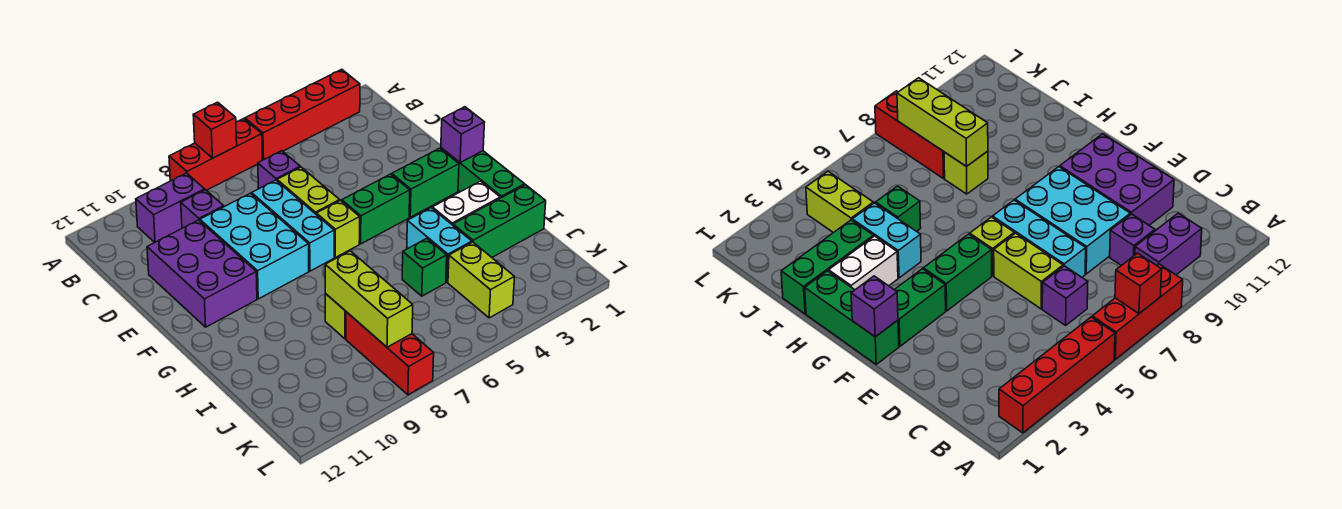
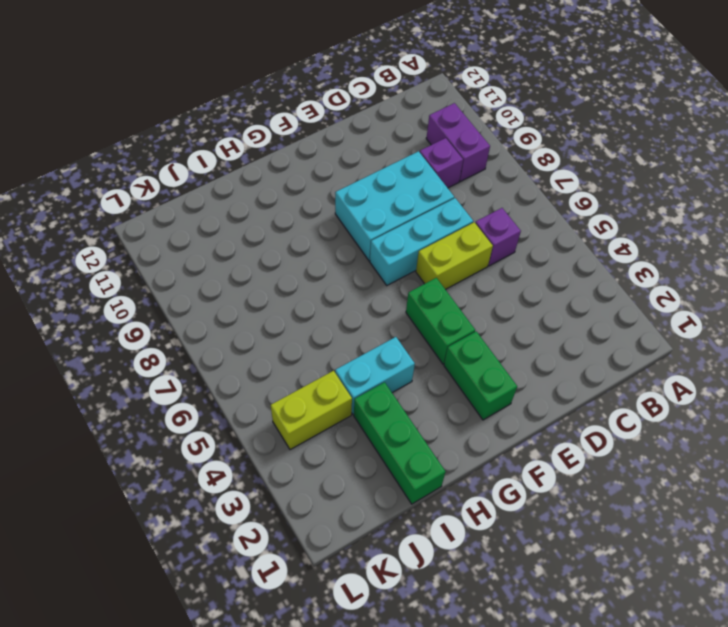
none -> red brick A2:A5 level 1
none -> red brick A6:A8 level 1
none -> purple brick D10:F11 level 1

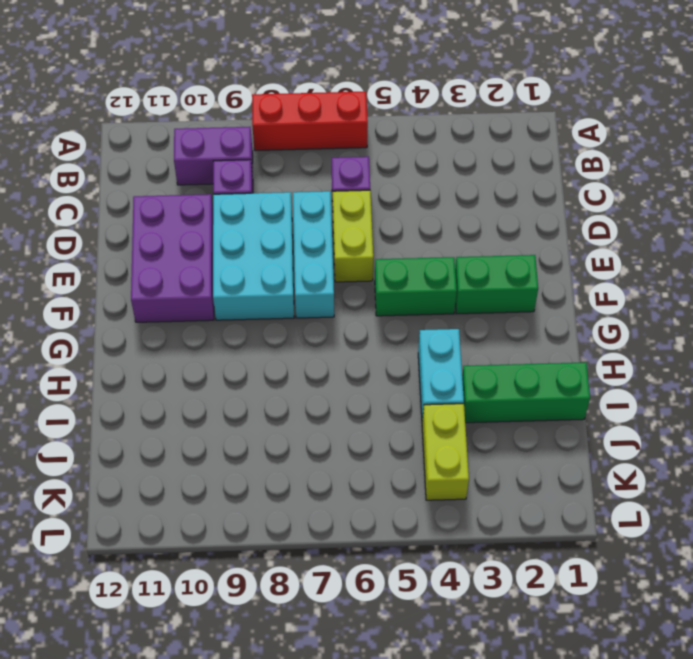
none -> red brick A2:A5 level 1
none -> green brick F1:H1 level 1
none -> lime brick F6 level 1

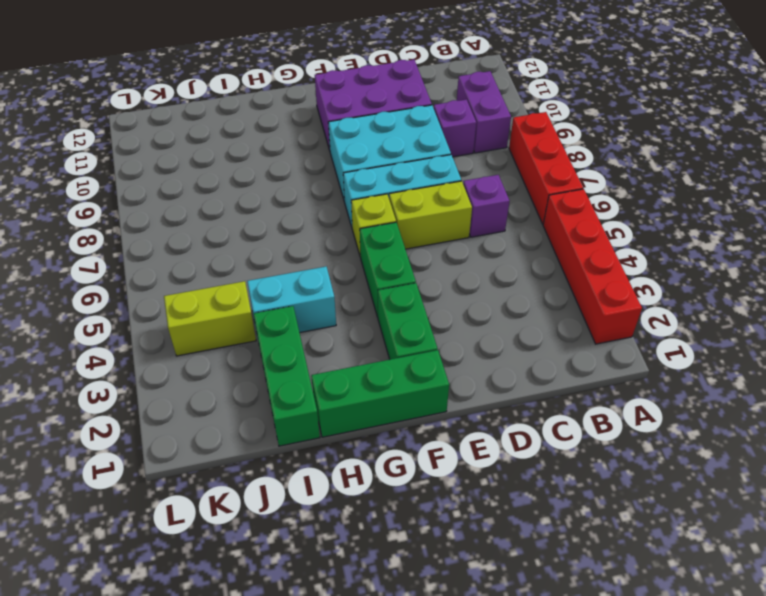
none -> white brick H2:H3 level 1
none -> green brick I5 level 1
none -> lime brick I8 level 1

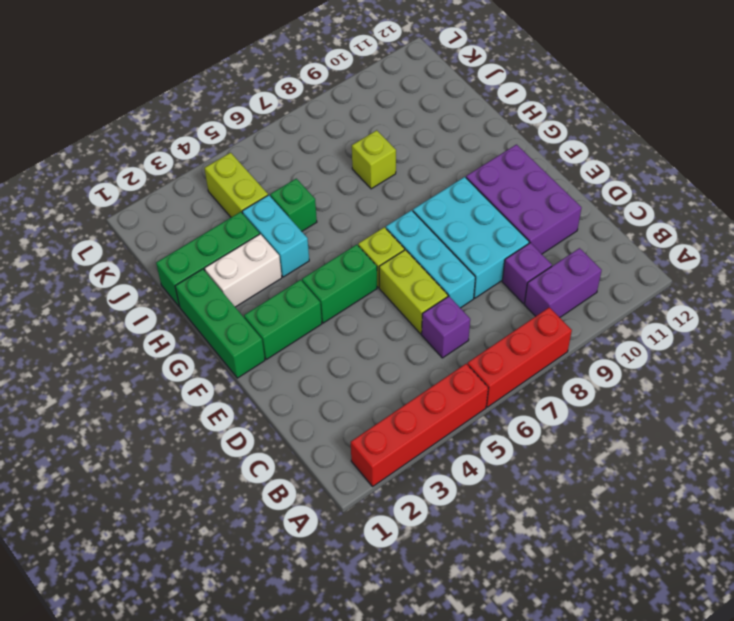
none -> red brick J8:L8 level 1
none -> red brick A7 level 2
none -> purple brick F1 level 2

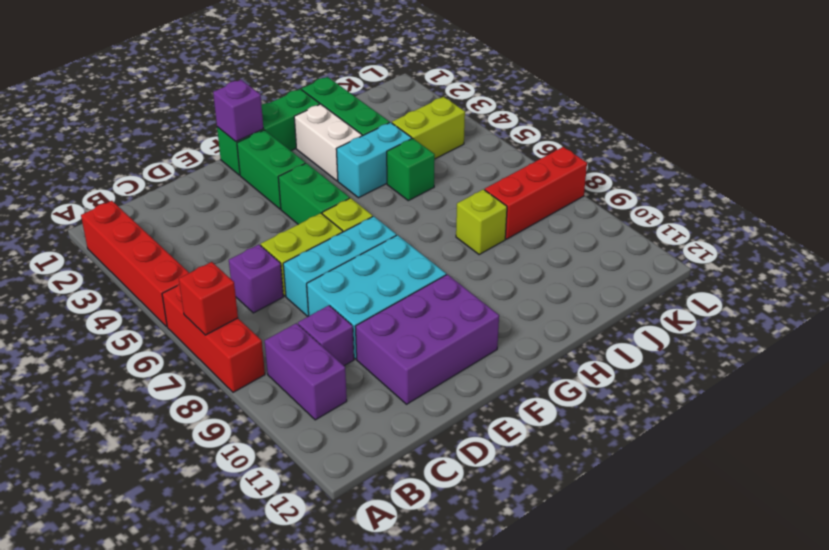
none -> lime brick I8:K8 level 2

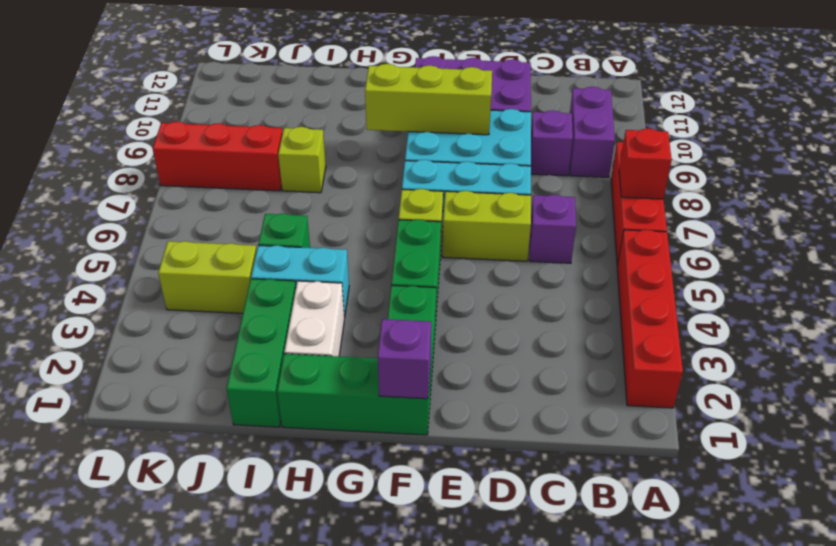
lime brick E9:G9 level 2 -> lime brick I8:K8 level 2

